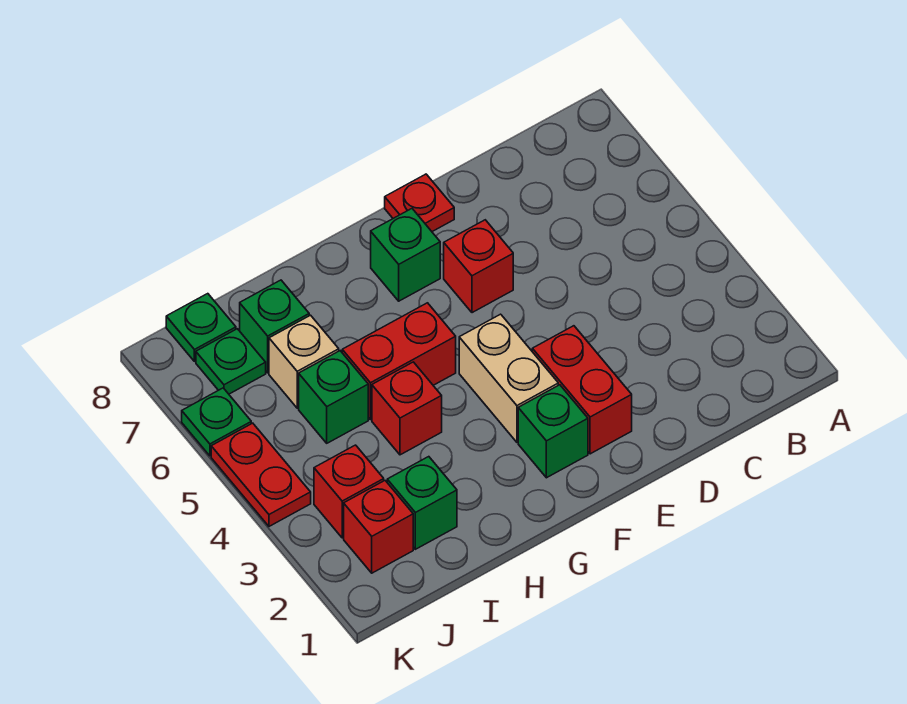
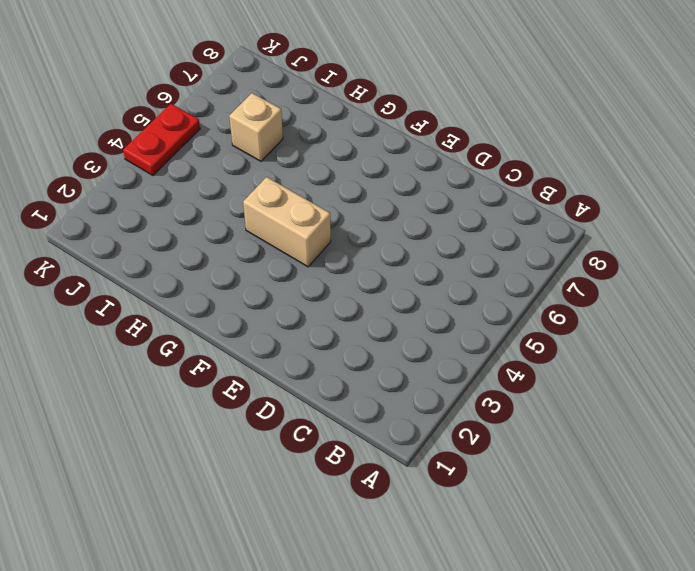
tan brick F4:G4 level 1 -> tan brick F3:F4 level 1
none -> red brick E2:E3 level 1
none -> red brick E6 level 1
none -> red plate E8 level 1

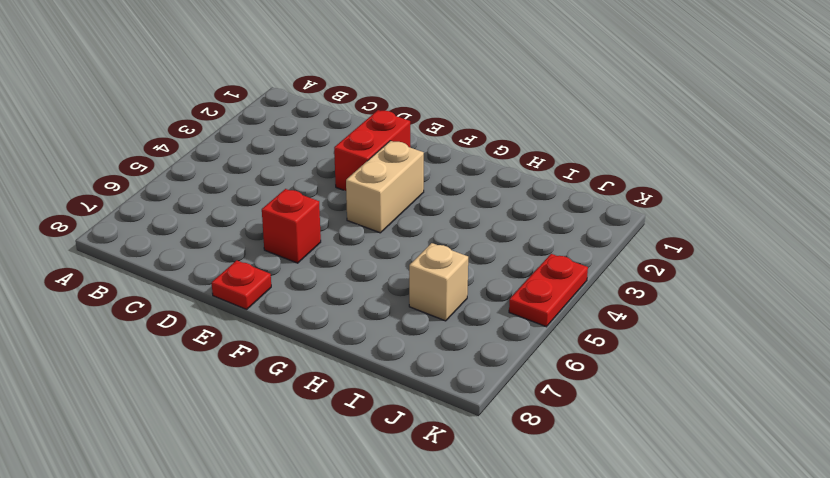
none -> green brick F2 level 1
none -> green brick F7 level 1
none -> red brick G5:H5 level 1

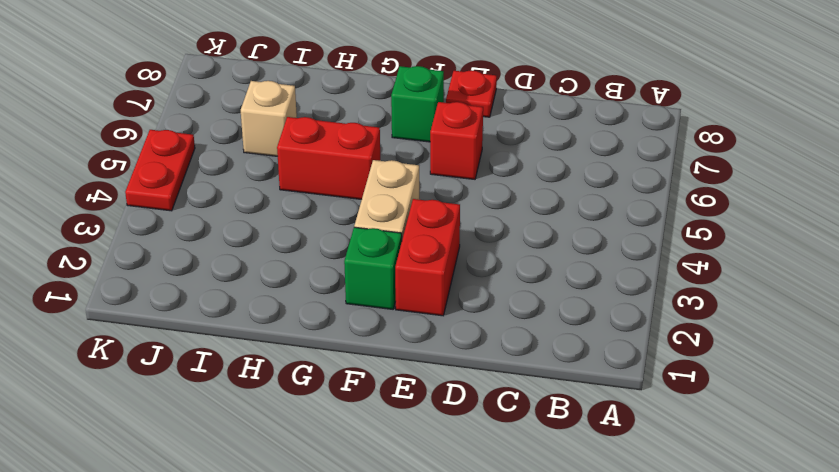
none -> red brick H4 level 1
none -> green brick I2 level 1
none -> green brick I5 level 1

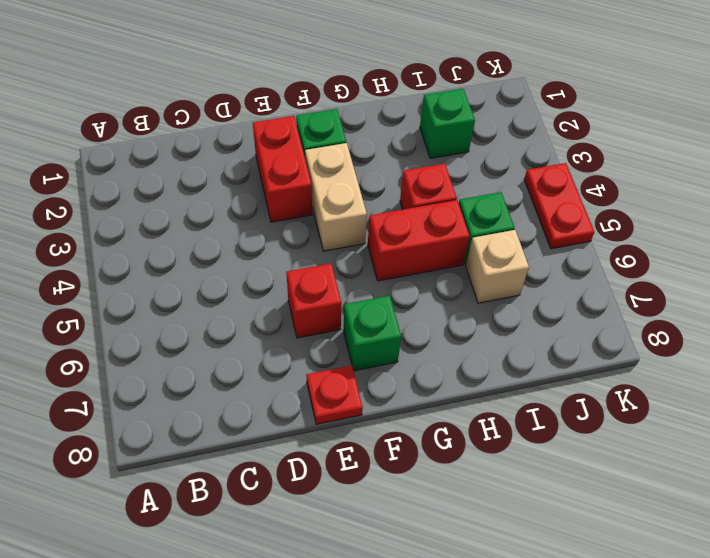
none -> green brick I7 level 1
none -> red brick J2 level 1
none -> red brick J3 level 1

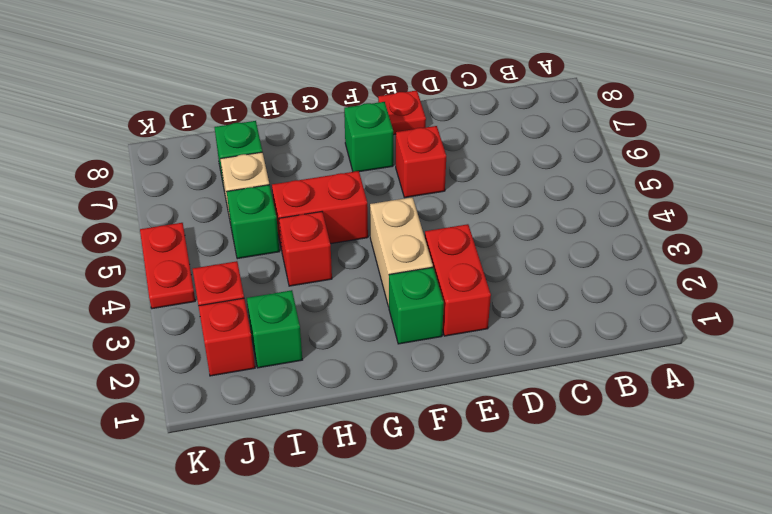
none -> green plate J7 level 1
none -> green plate J8 level 1
none -> green plate K6 level 1

